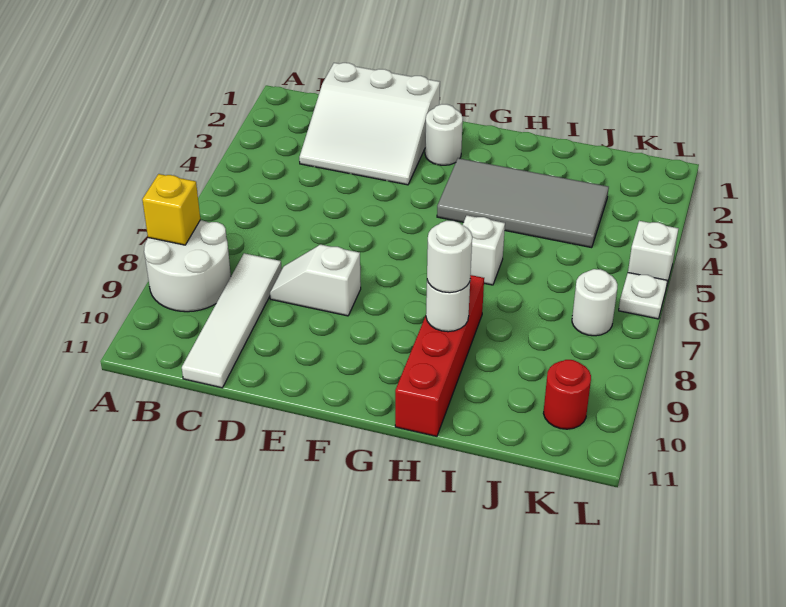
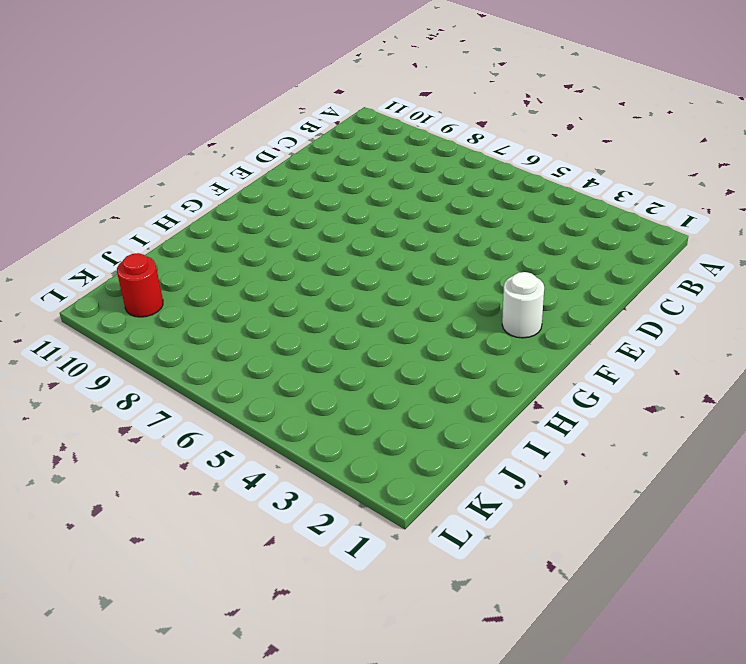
none -> white round brick A8:B9 level 1
none -> white slope C1:E3 level 1 top 1
none -> white tile C8:C11 level 1

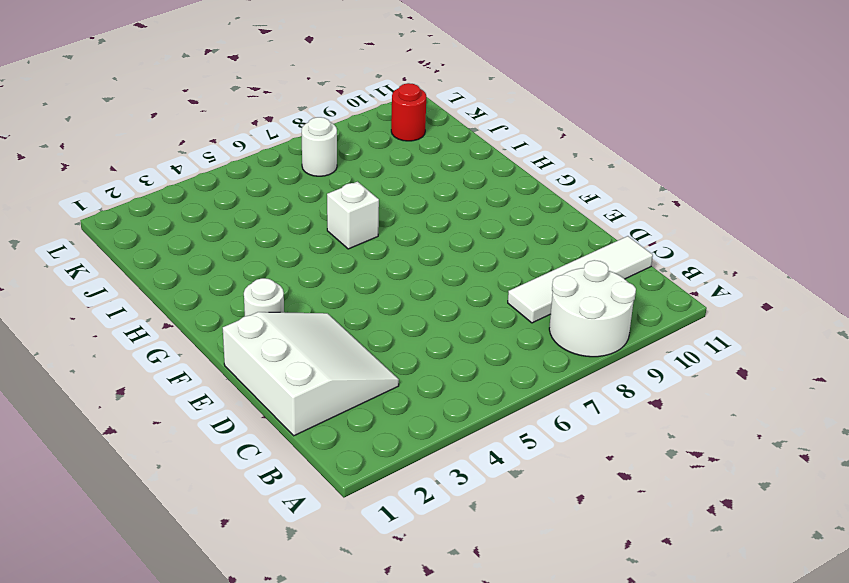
none -> white slope D8:E8 level 1 top E
none -> grey tile G3:J4 level 1
none -> red brick H8:H11 level 1

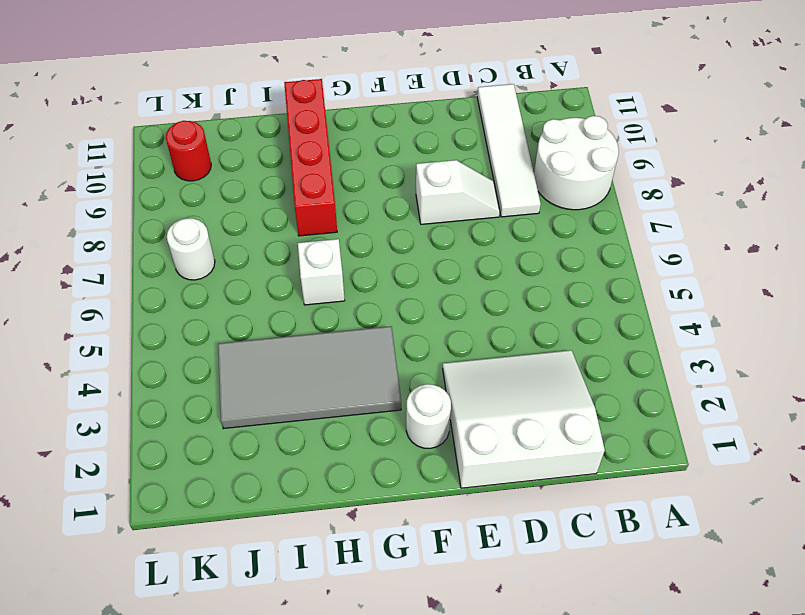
none -> white brick L5 level 1
none -> white plate L6 level 1
none -> yellow brick A8 level 2

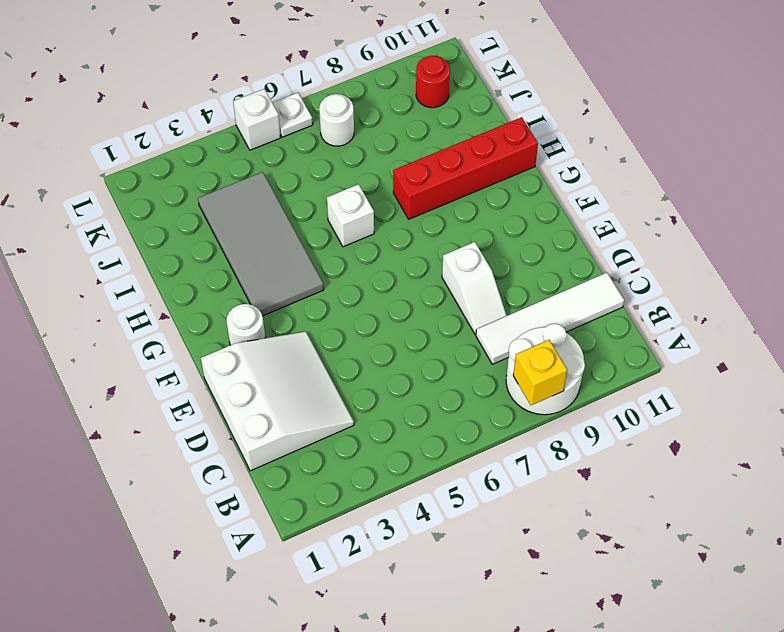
none -> white round brick H9 level 2
none -> white round brick H9 level 3

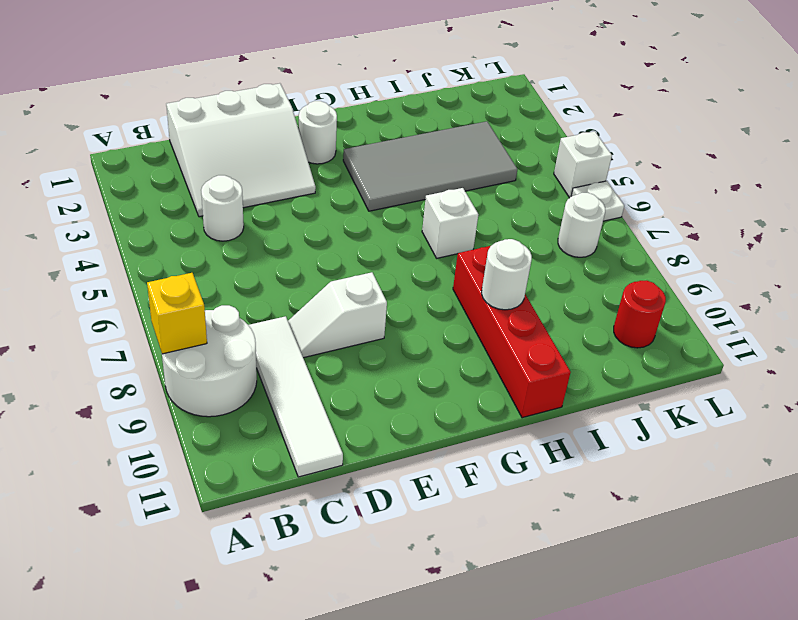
white round brick C4 level 1 -> white round brick H9 level 3

